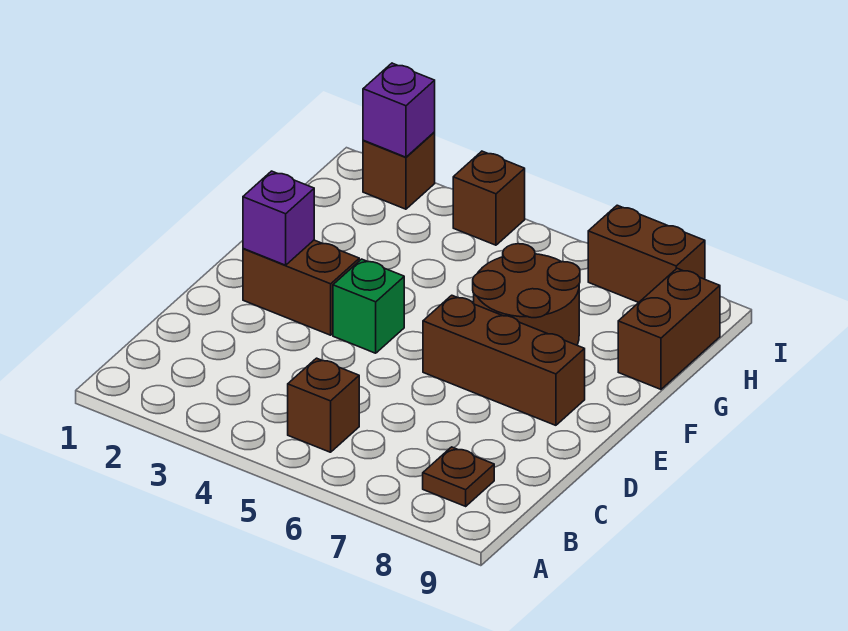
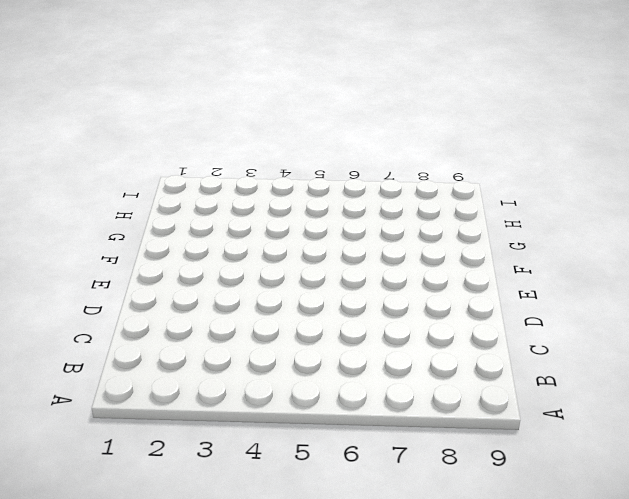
none -> brown brick B5 level 1
none -> brown plate B8 level 1
none -> brown brick E2:E3 level 1

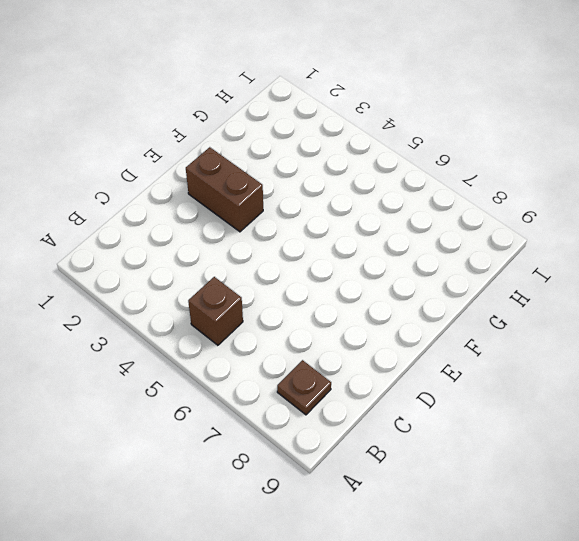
none -> green brick E4 level 1
none -> brown brick E6:E8 level 1
none -> brown round brick F6:G7 level 1

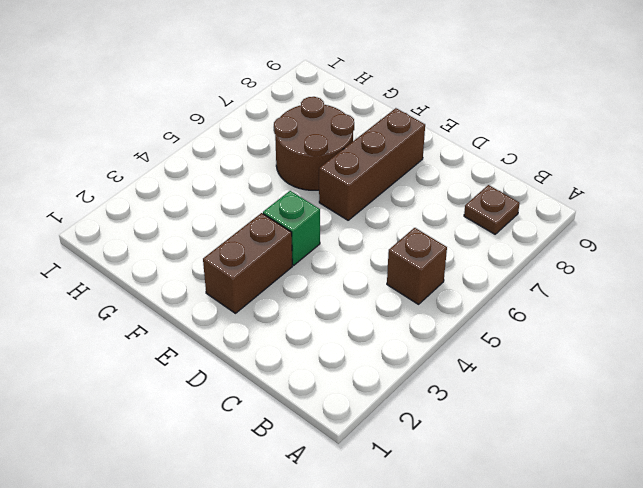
none -> brown brick G9:H9 level 1
none -> brown brick I2 level 1
none -> brown brick I4 level 1

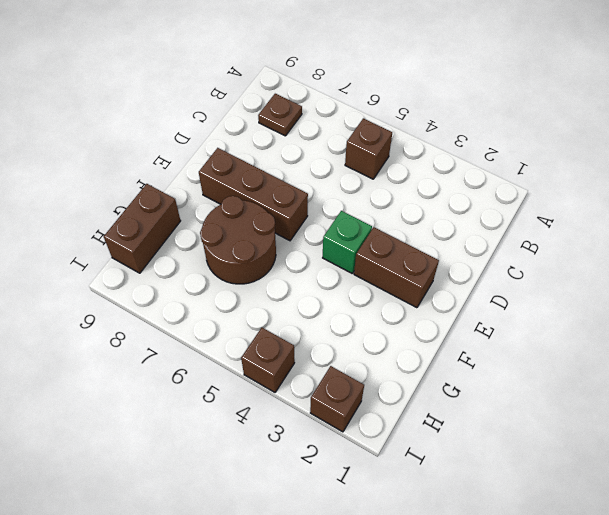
none -> brown brick I7:I8 level 1
none -> purple brick E2 level 2
none -> purple brick I2 level 2

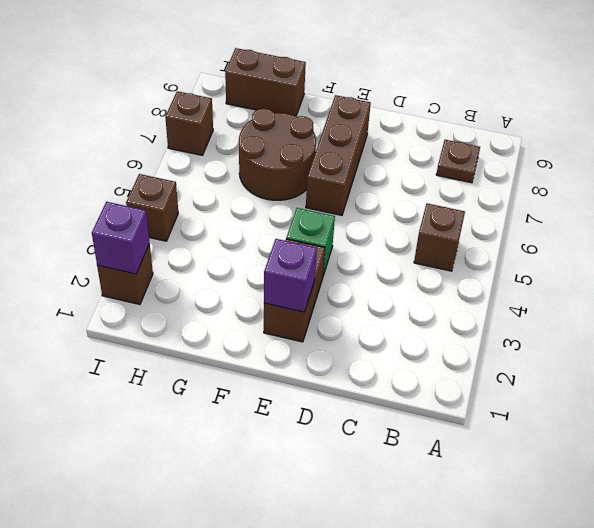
brown brick I7 level 1 -> brown brick I7:I8 level 1

